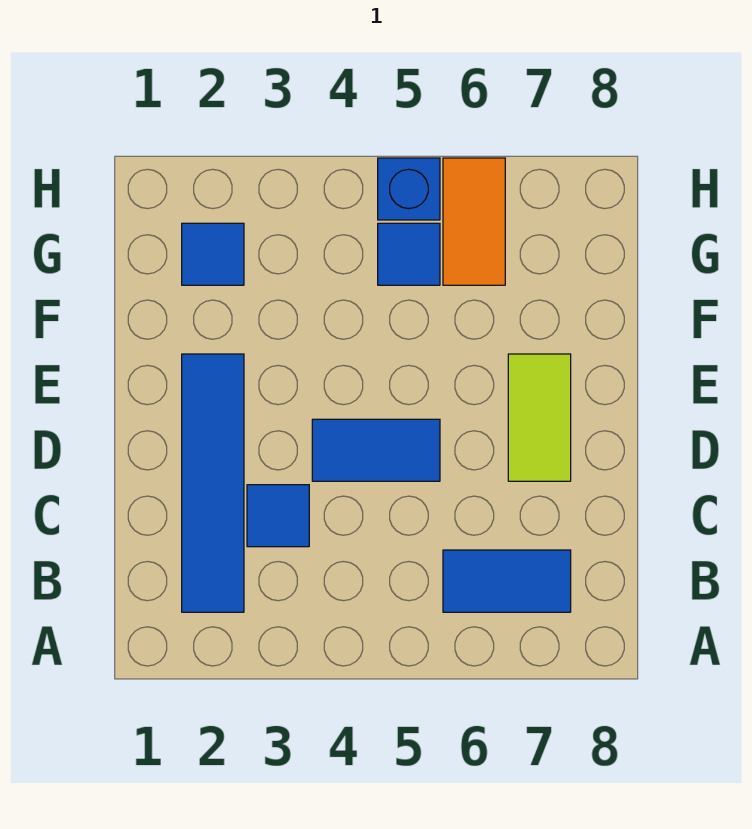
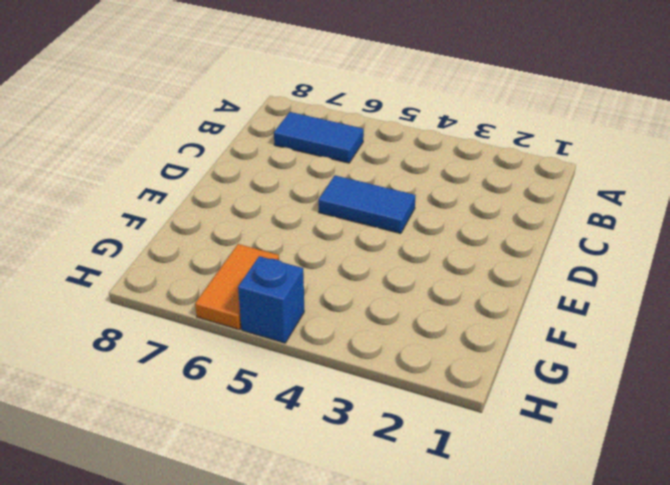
none -> blue tile B2:E2 level 1
none -> blue tile C3 level 1

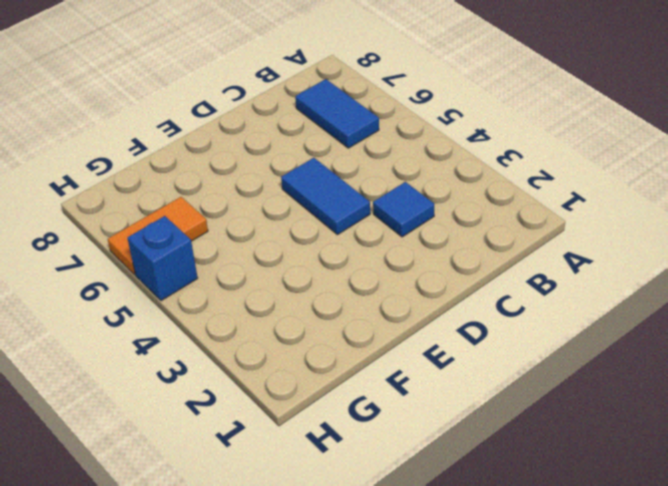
none -> blue tile B2:E2 level 1
none -> lime tile D7:E7 level 1

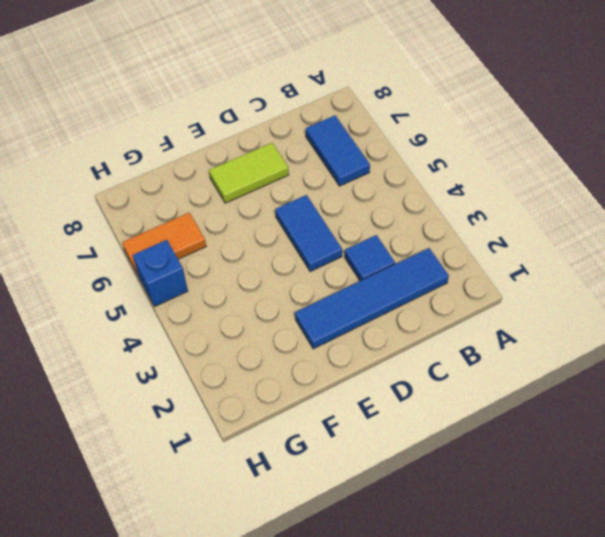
none -> blue tile G2 level 1
none -> blue tile G5 level 1

